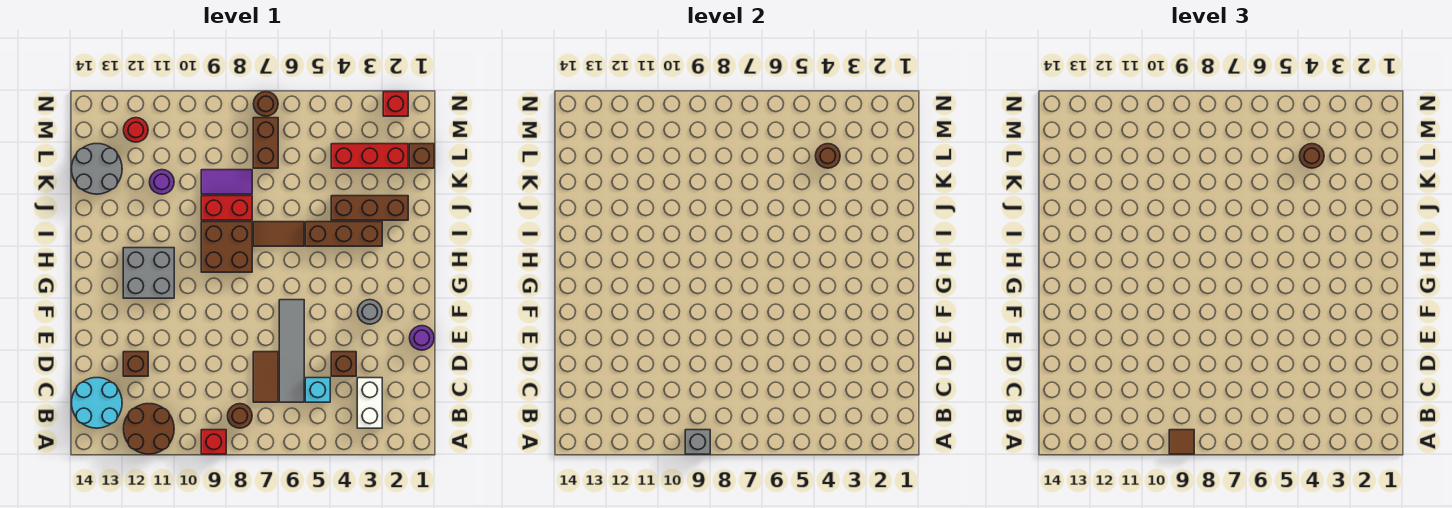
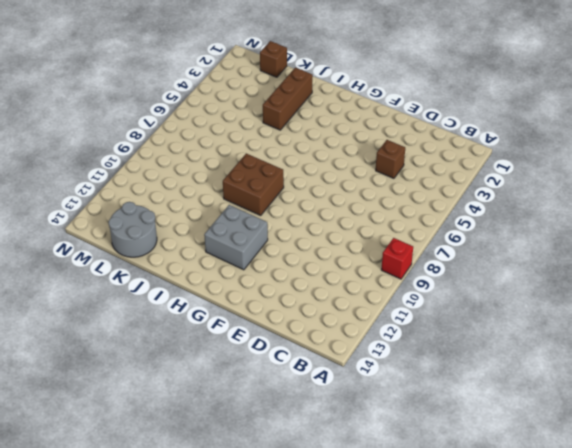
none -> brown round brick A11:B12 level 1
none -> white brick B3:C3 level 1
none -> brown round brick B8 level 1
none -> cyan round brick B13:C14 level 1

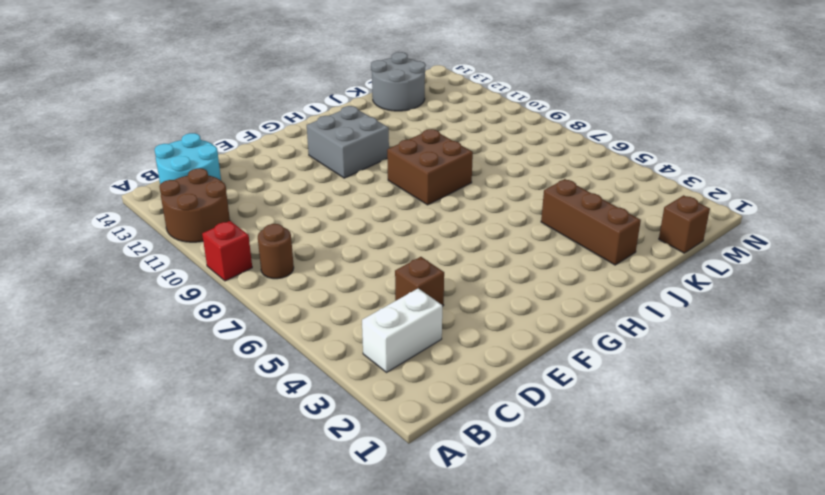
none -> cyan brick C5 level 1
none -> grey tile C6:F6 level 1
none -> brown tile C7:D7 level 1
none -> brown brick D12 level 1

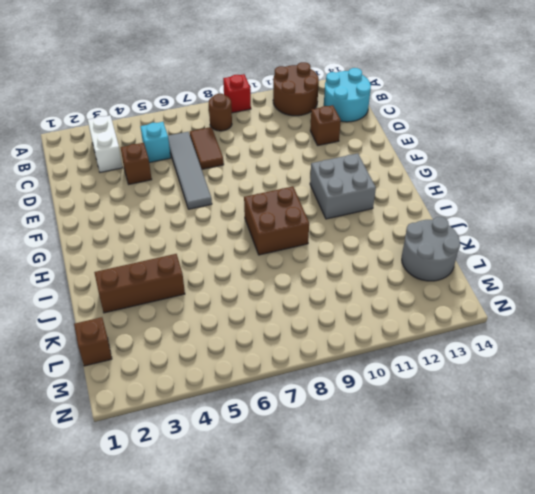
none -> purple round brick E1 level 1
none -> grey round brick F3 level 1
none -> brown brick I3:I5 level 1
none -> brown tile I6:I7 level 1

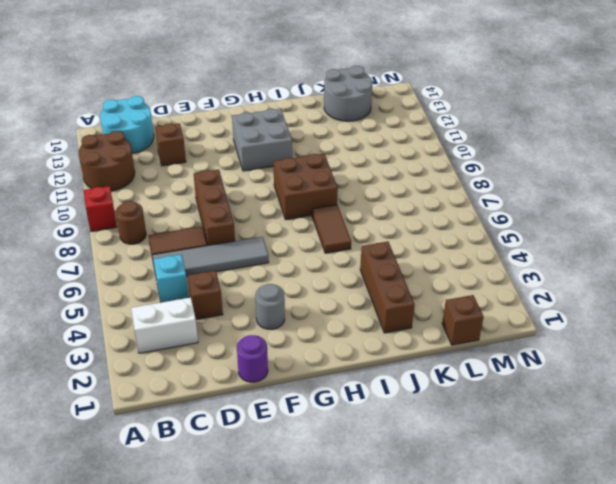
brown brick E7:E9 level 1 -> brown brick I3:I5 level 1
none -> red brick J8:J9 level 1
none -> purple tile K8:K9 level 1
none -> purple round brick K11 level 1
none -> red brick L2:L4 level 1

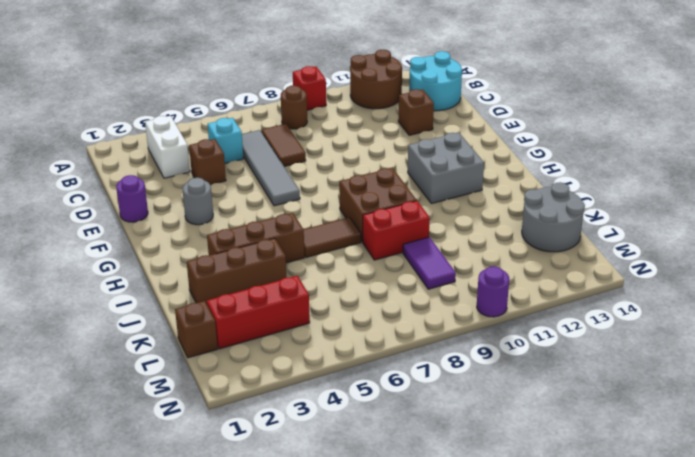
purple tile K9:L9 level 1 -> purple tile K8:K9 level 1
purple round brick N10 level 1 -> purple round brick K11 level 1
none -> brown brick L7:M7 level 1
none -> red round brick M12 level 1
none -> red brick N2 level 1
none -> brown round brick N7 level 1

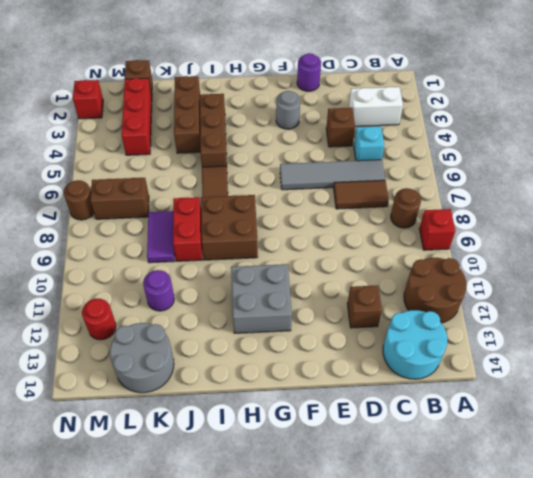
none -> grey brick A9 level 2
none -> brown round brick L4 level 2
none -> brown tile A9 level 3
none -> brown round brick L4 level 3

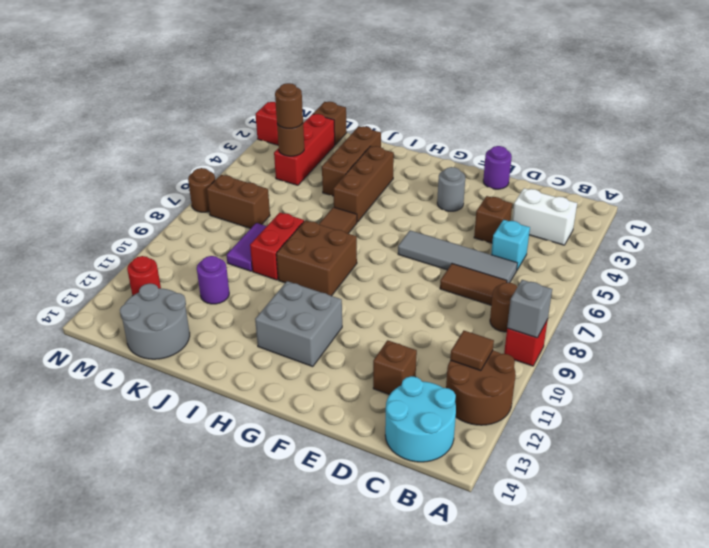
brown tile B11 level 2 -> brown tile A9 level 3

